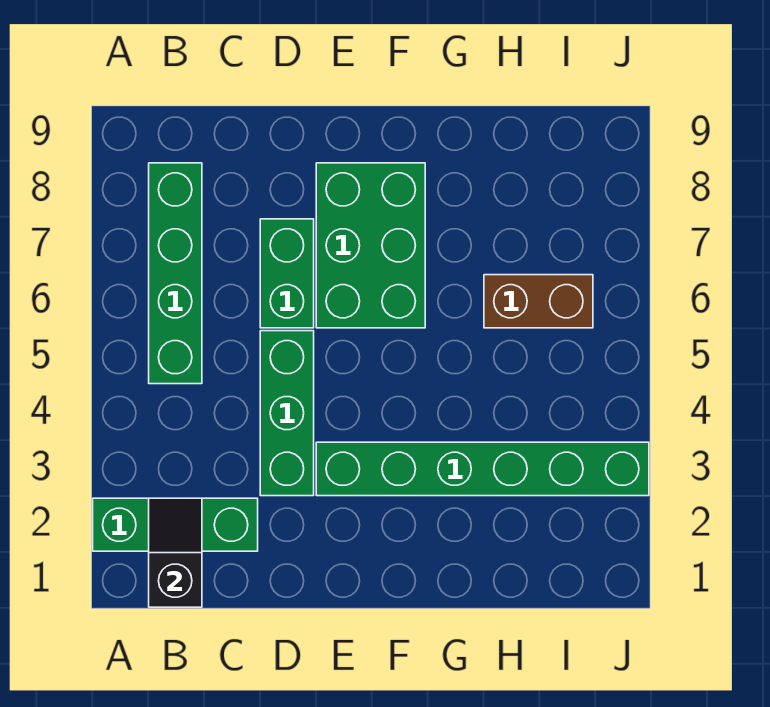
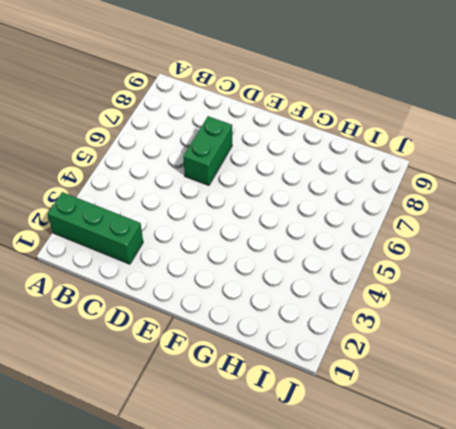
none -> green brick B5:B8 level 1
none -> green brick D3:D5 level 1

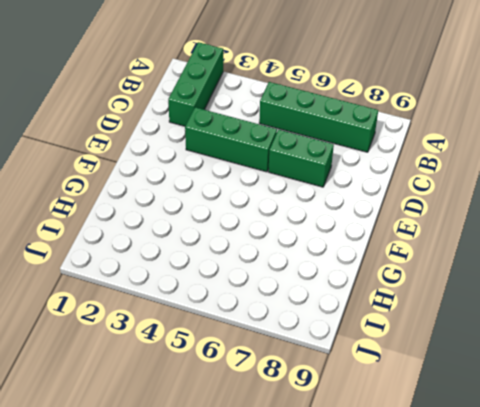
none -> green brick E3:J3 level 1
none -> green brick E6:F8 level 1

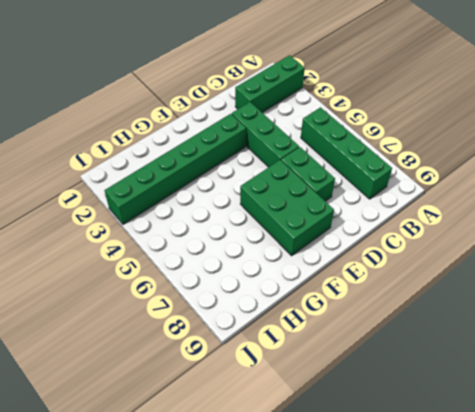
none -> brown brick H6:I6 level 1
none -> black slope B1:B2 level 2 top 1

